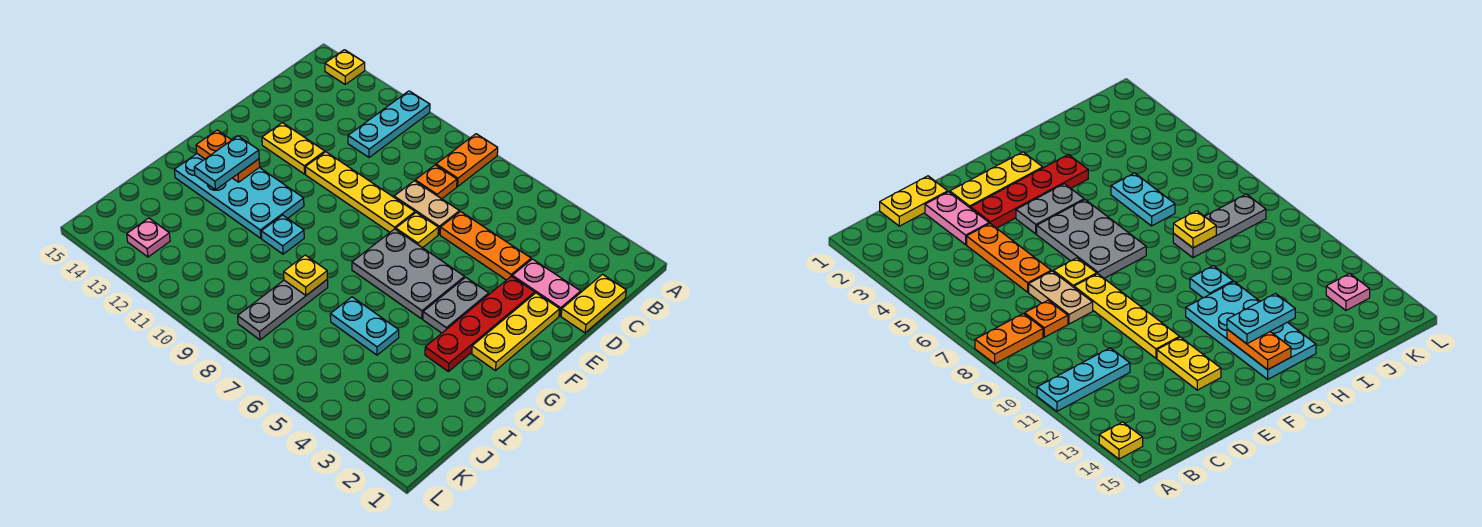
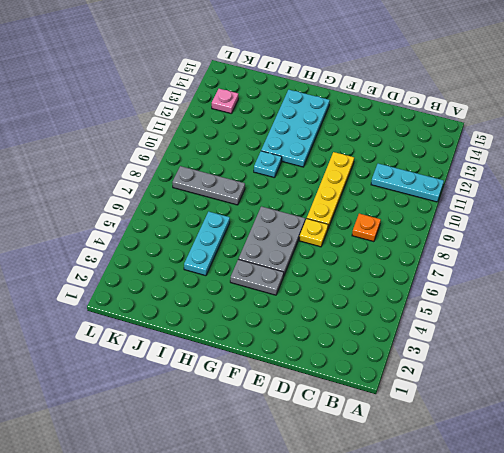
cyan plate I4:I6 level 1 -> cyan plate I5:I6 level 1
none -> orange plate A8:B8 level 1
none -> yellow plate A14 level 1
none -> yellow plate C1:D1 level 1

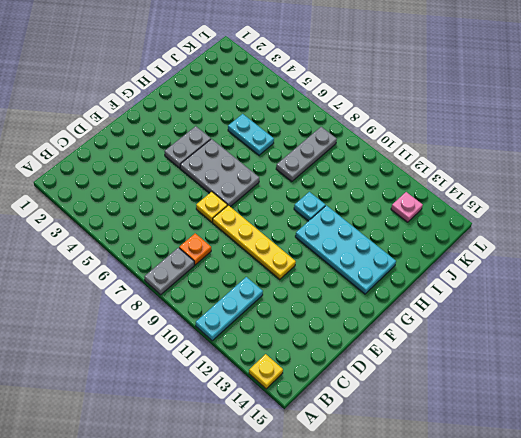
grey plate A8:B8 level 1 -> orange plate A8:B8 level 1
none -> yellow plate C1:D1 level 1
none -> pink plate D2:D3 level 1
none -> orange plate D4:D6 level 1

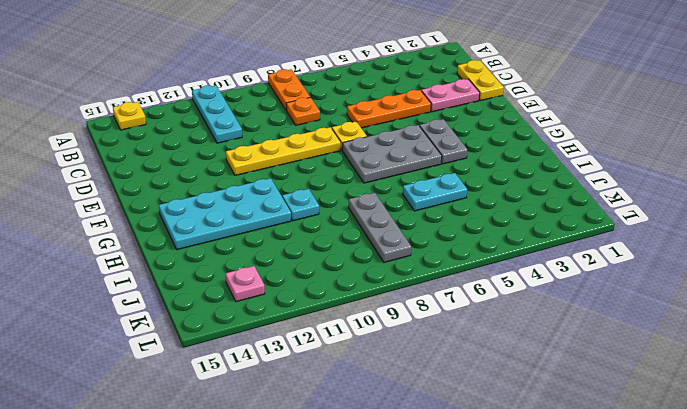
none -> tan plate D7:D8 level 1
none -> yellow plate E2:G2 level 1
none -> red plate E3:H3 level 1

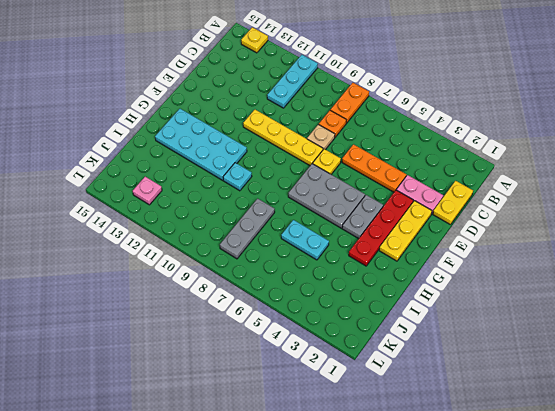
tan plate D8 level 1 -> tan plate D7:D8 level 1
none -> yellow plate E12:E13 level 1
none -> orange plate G13:G14 level 2
none -> yellow plate I8 level 2

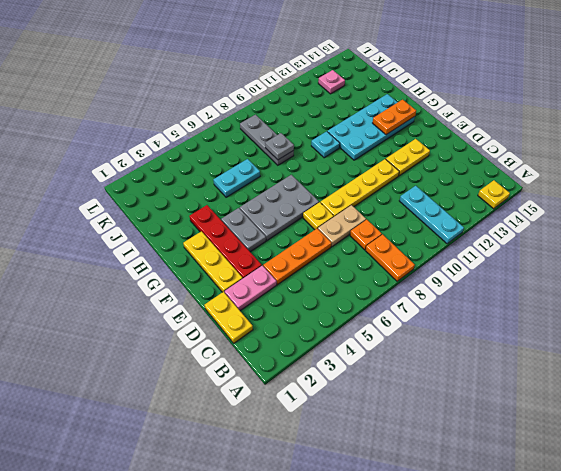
grey plate I8 level 2 -> yellow plate I8 level 2
none -> cyan plate G13:H13 level 3

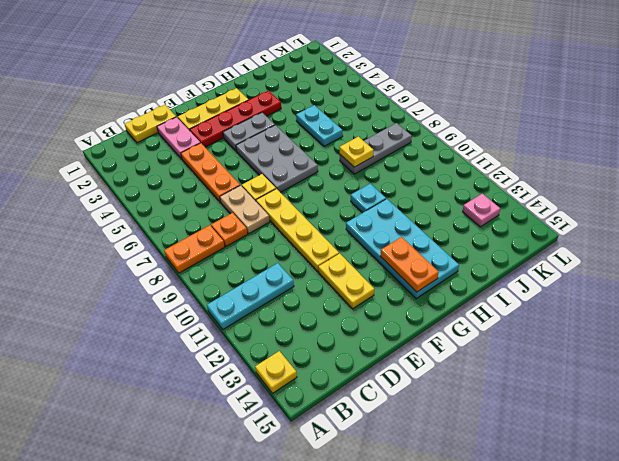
none -> cyan plate G13:H13 level 3

